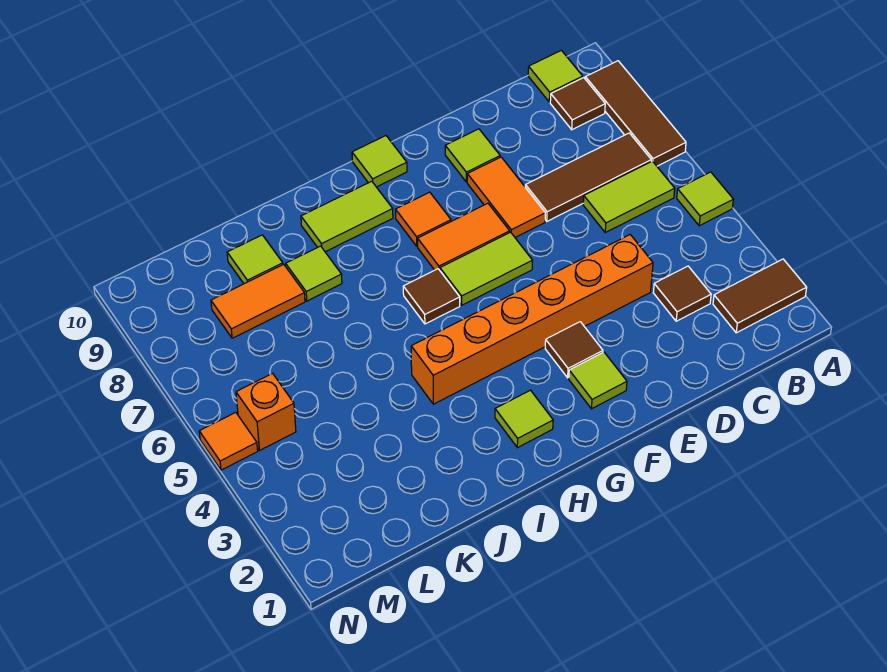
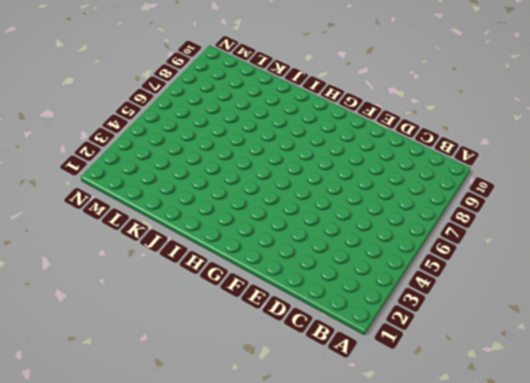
none -> brown tile A2:B2 level 1
none -> lime tile A5 level 1
none -> brown tile A7:A9 level 1

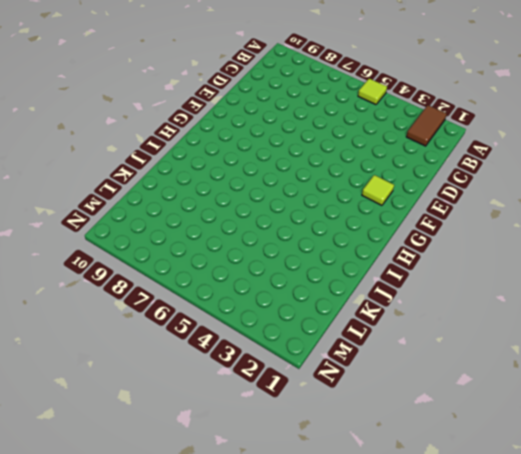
none -> brown tile A7:A9 level 1
none -> lime tile B6:C6 level 1
none -> brown tile B7:D7 level 1

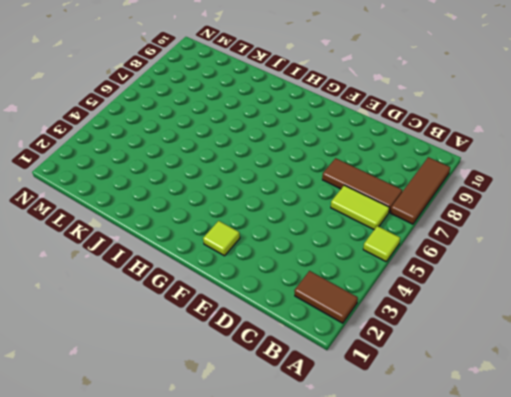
none -> brown tile B9 level 1
none -> lime tile B10 level 1
none -> brown tile C3 level 1

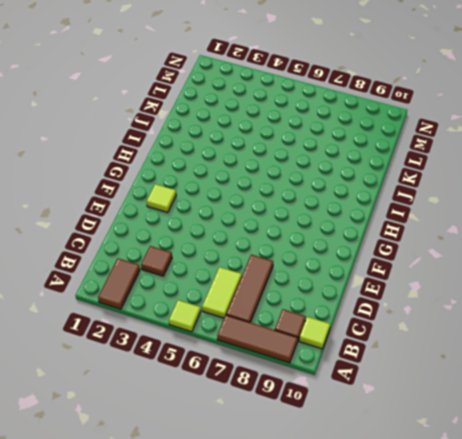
none -> orange brick D4:I4 level 1
none -> orange tile E7:E8 level 1
none -> lime tile E9 level 1

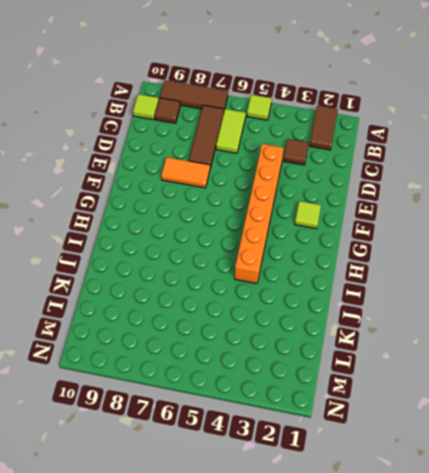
none -> lime tile E9 level 1
none -> brown tile F3 level 1
none -> lime tile F6:G6 level 1

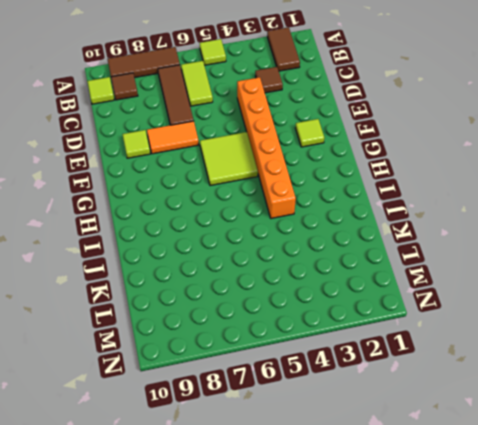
lime tile F5:G6 level 1 -> lime tile F6:G6 level 1
none -> brown tile F3 level 1
none -> orange tile F7:G7 level 1
none -> orange tile G8 level 1

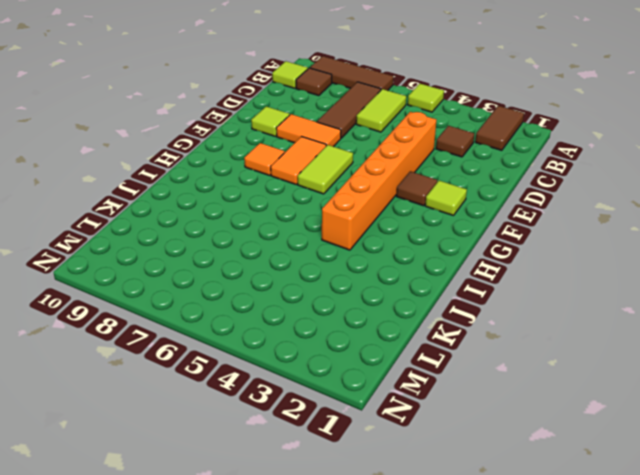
none -> lime tile G10 level 1
none -> lime tile H2 level 1
none -> brown tile H6 level 1

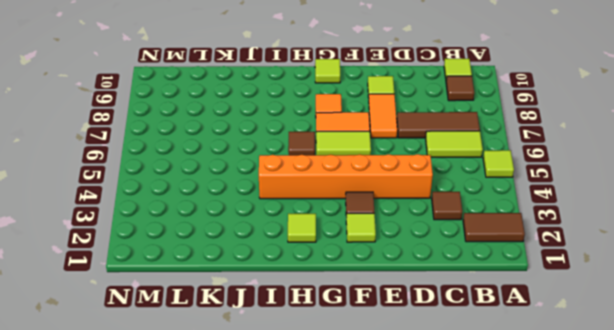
none -> brown tile A7:A9 level 1
none -> lime tile H9:I9 level 1
none -> lime tile J8 level 1

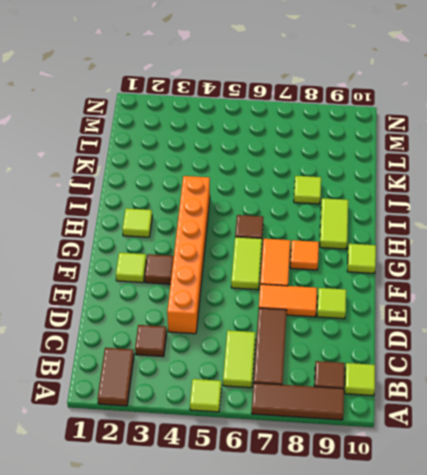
none -> orange tile K8:L8 level 1
none -> lime tile K9 level 1
none -> orange brick M5 level 1

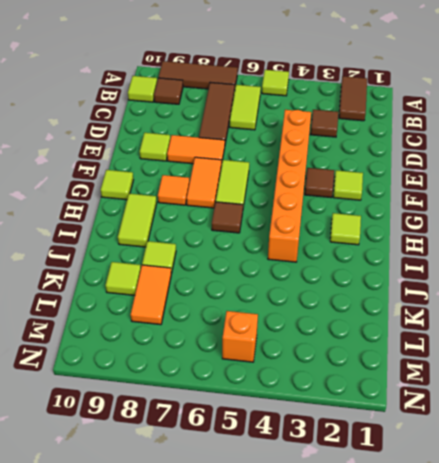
none -> orange tile N5 level 1

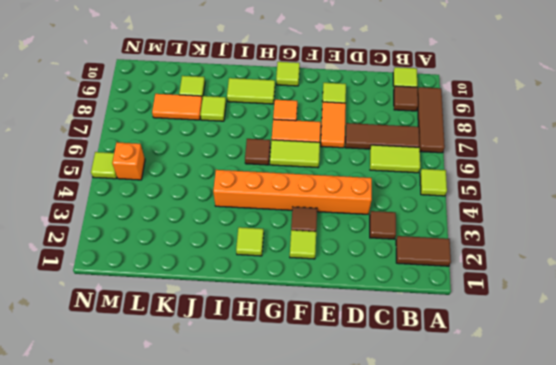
lime tile N5 level 1 -> orange tile N5 level 1

